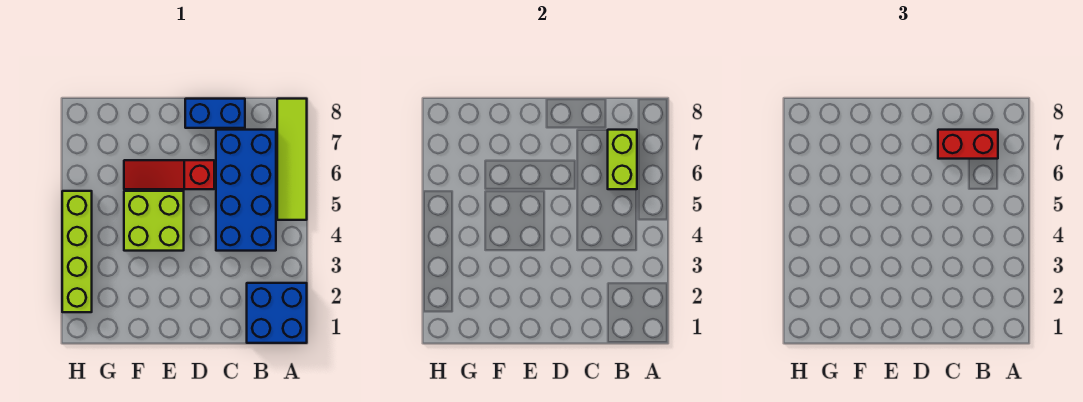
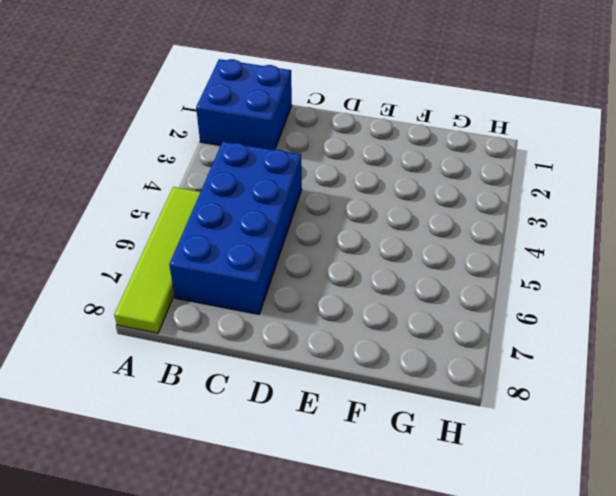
none -> blue brick C8:D8 level 1
none -> red slope D6:F6 level 1 top D

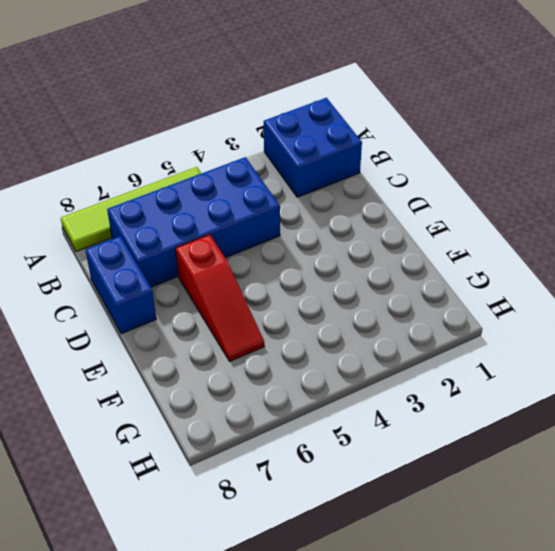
none -> lime brick E4:F5 level 1
none -> lime brick H2:H5 level 1

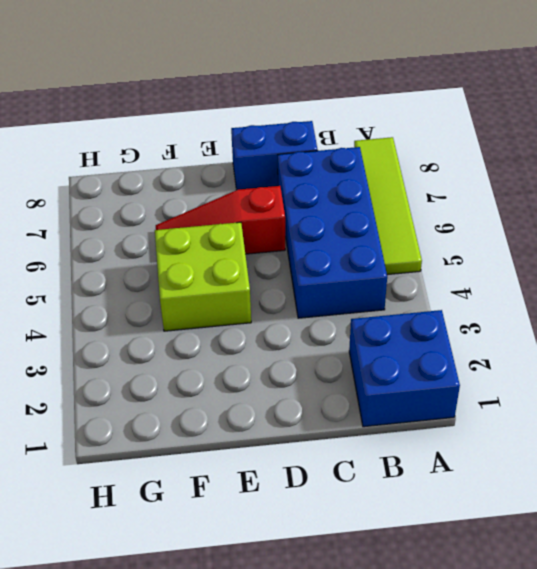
none -> lime brick H2:H5 level 1
none -> lime brick B6:B7 level 2

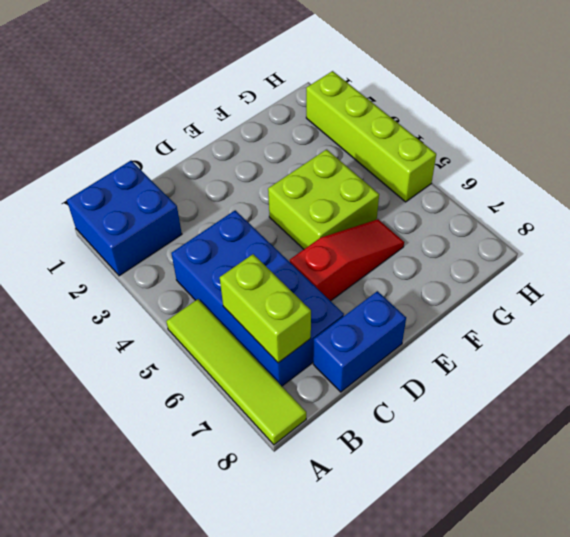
none -> red brick B7:C7 level 3

